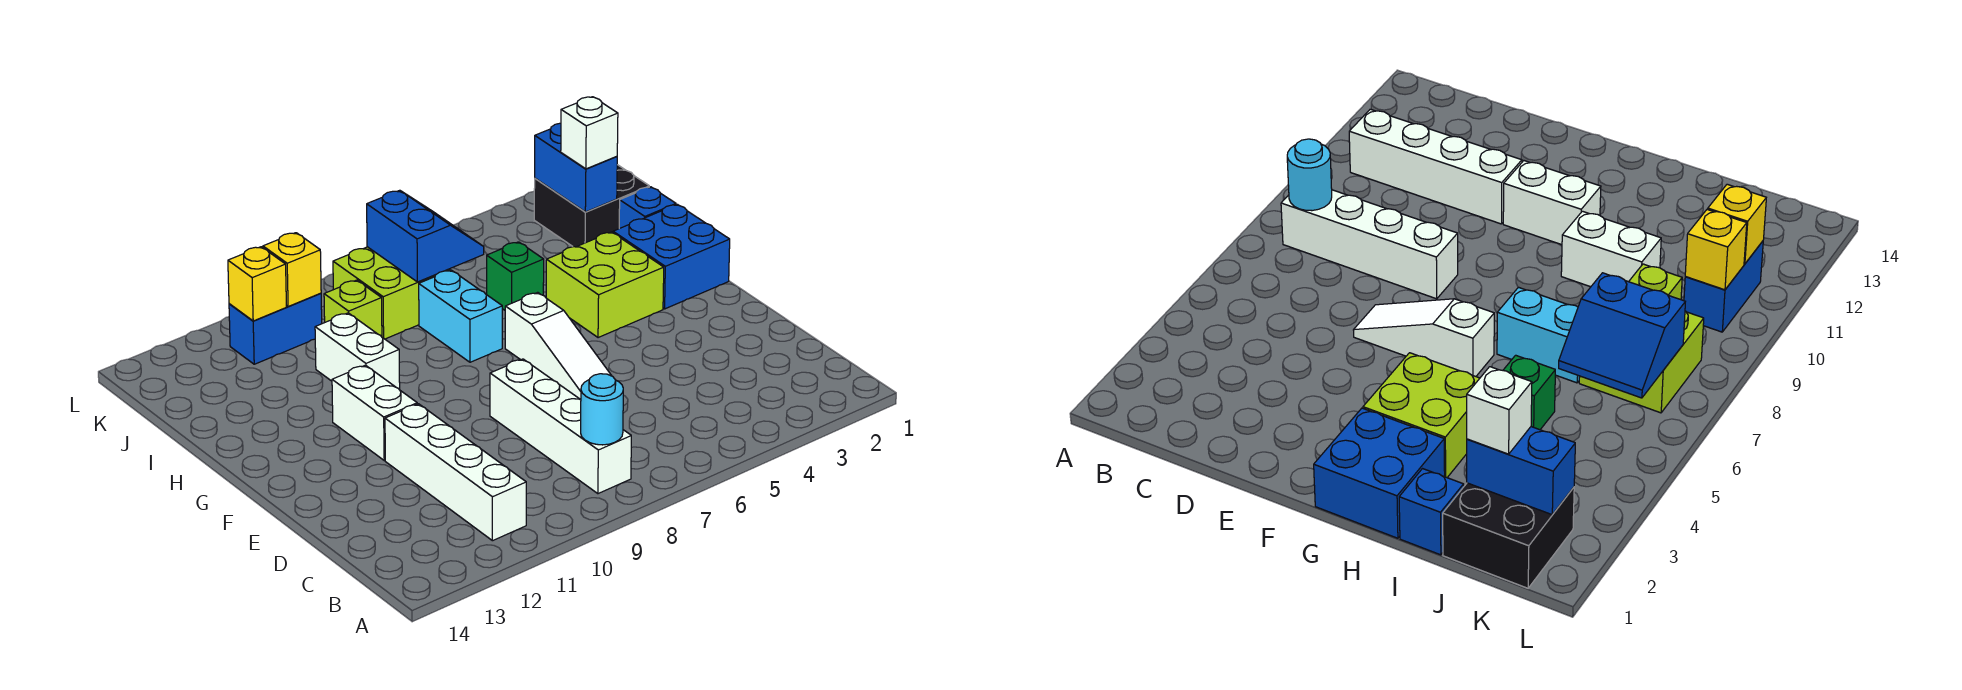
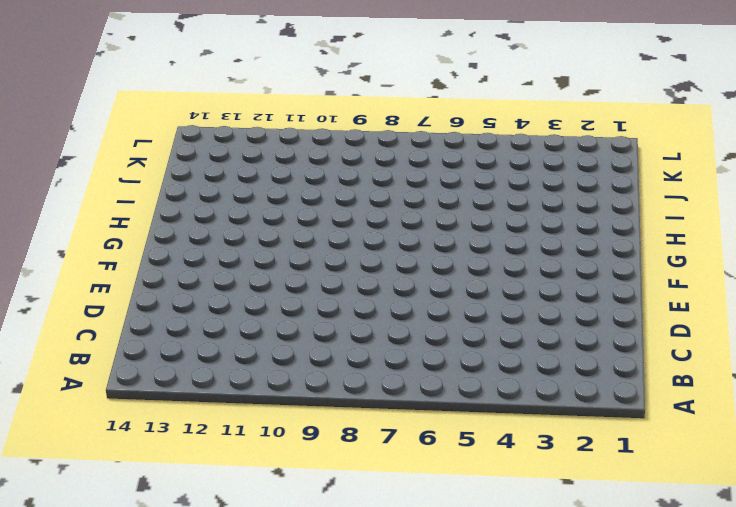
none -> white brick B8:E8 level 1
none -> white brick B11:E11 level 1
none -> white slope E6:G6 level 1 top G

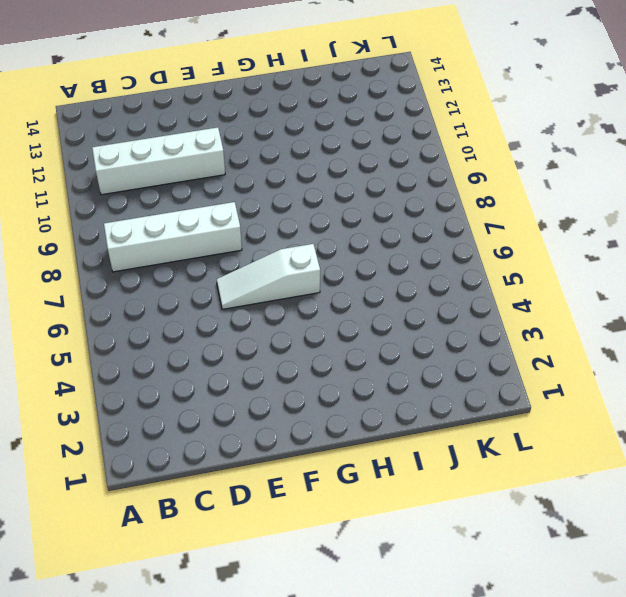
none -> white brick F11:G11 level 1
none -> blue brick G1:H2 level 1
none -> lime brick G3:H4 level 1

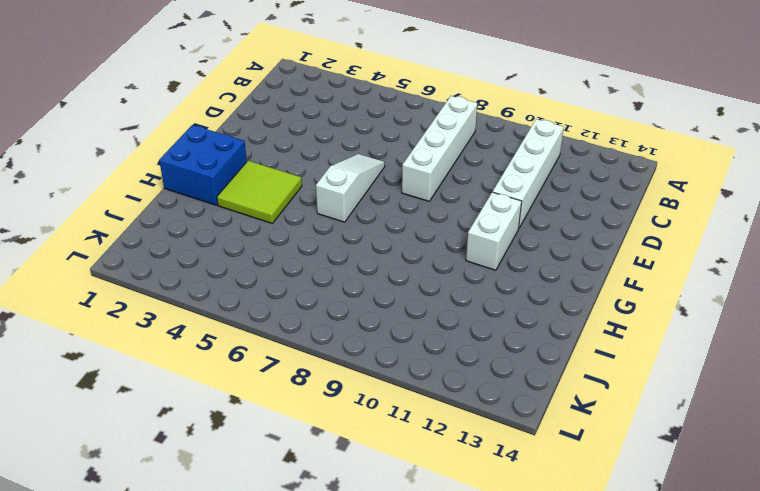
lime tile G3:H4 level 1 -> lime brick G3:H4 level 1
none -> cyan brick H7:I7 level 1
none -> white brick H10:I10 level 1
none -> blue brick I1 level 1

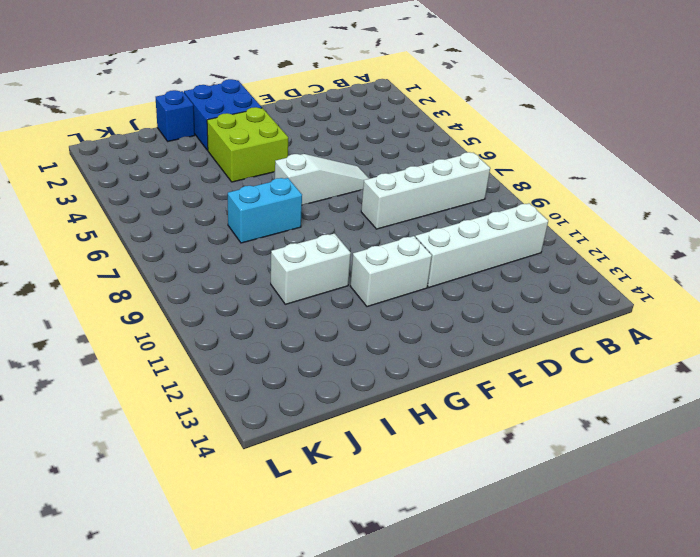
none -> green brick I5 level 1
none -> black brick J1:K2 level 1
none -> lime brick J7:K8 level 1

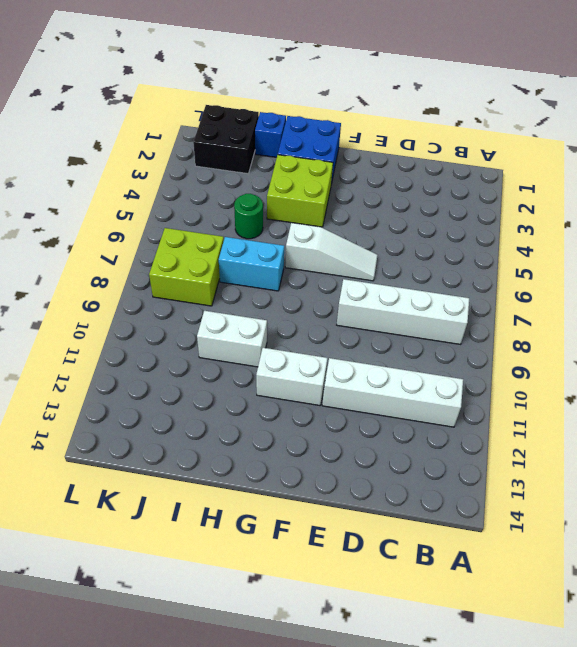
green round brick I5 level 1 -> green brick I5 level 1
none -> lime brick J9 level 1
none -> blue brick K10:K11 level 1
none -> cyan round brick B8 level 2

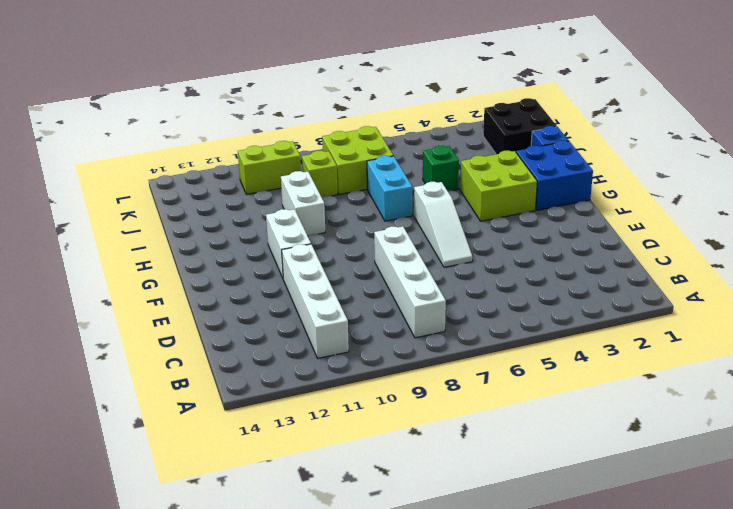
lime brick K10:K11 level 1 -> blue brick K10:K11 level 1
none -> cyan round brick B8 level 2
none -> blue brick J2:K2 level 2
none -> blue slope J6:K7 level 2 top 7

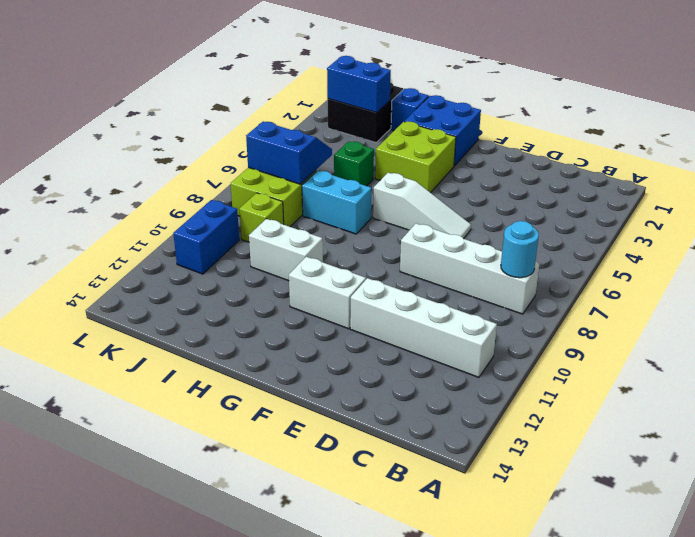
none -> yellow brick K10 level 2
none -> yellow brick K11 level 2
none -> white brick J2 level 3

